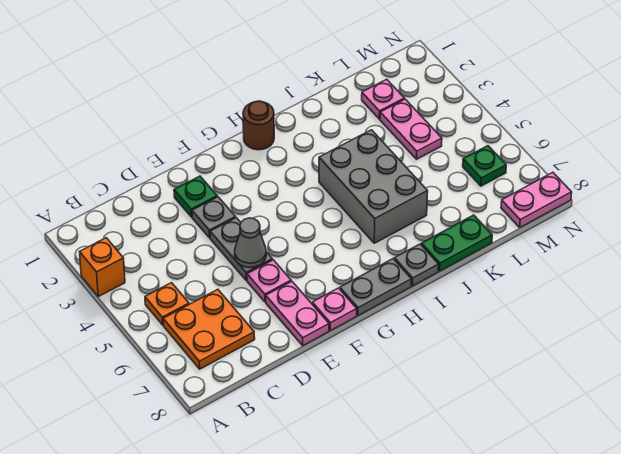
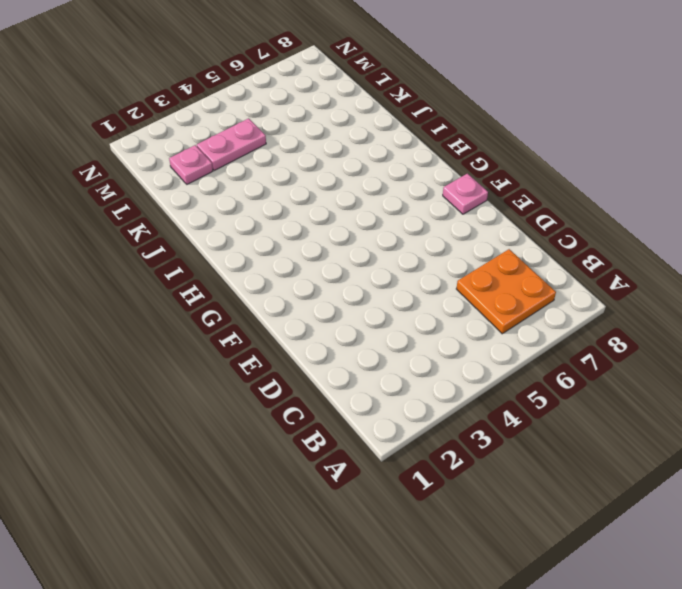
none -> orange brick A3 level 1
none -> orange plate B5 level 1
none -> green plate E2 level 1

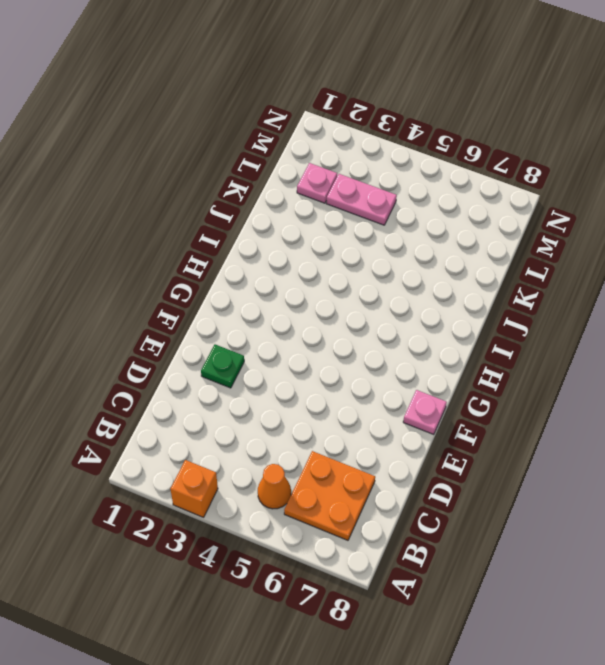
orange cone B5 level 1 -> orange plate B5 level 1
none -> grey plate E3 level 1
none -> grey plate E4:E5 level 1
none -> pink plate E6 level 1

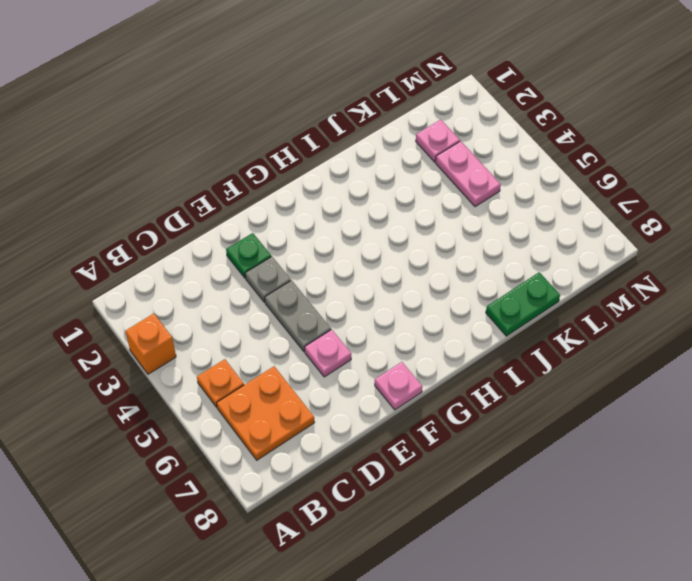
none -> pink plate E7:E8 level 1
none -> grey plate G8:H8 level 1
none -> brown round brick H1 level 1

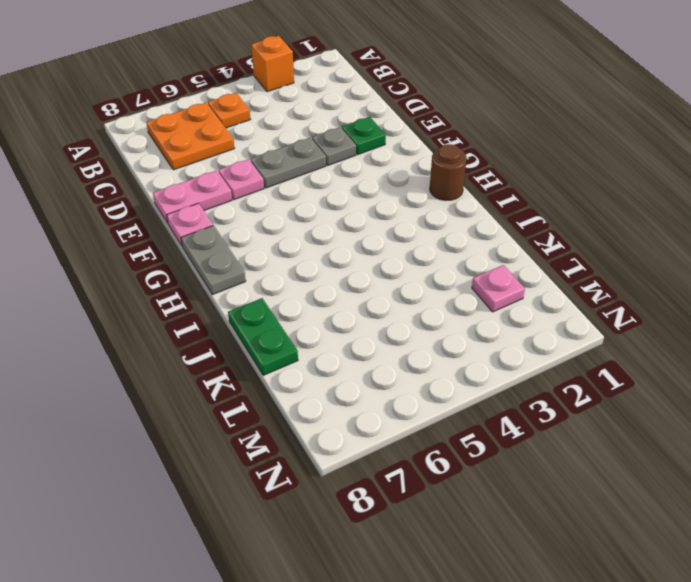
none -> grey brick I4:J6 level 1
none -> grey plate I8 level 1
none -> pink plate L3:L4 level 1

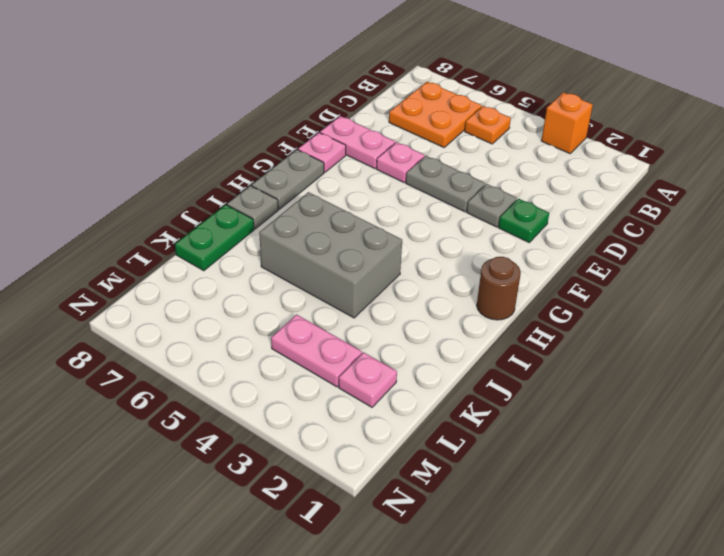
none -> green plate M6 level 1
none -> pink plate M8:N8 level 1
none -> grey cone E5 level 2

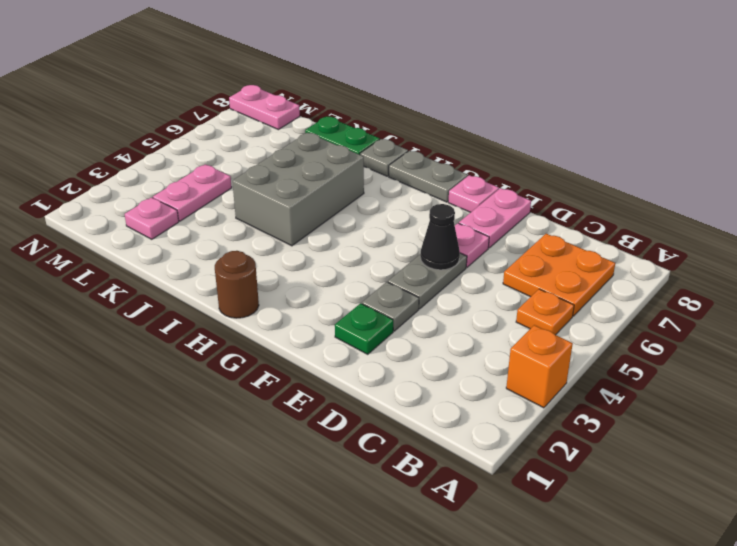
black cone E5 level 2 -> grey cone E5 level 2
none -> green plate M6 level 1

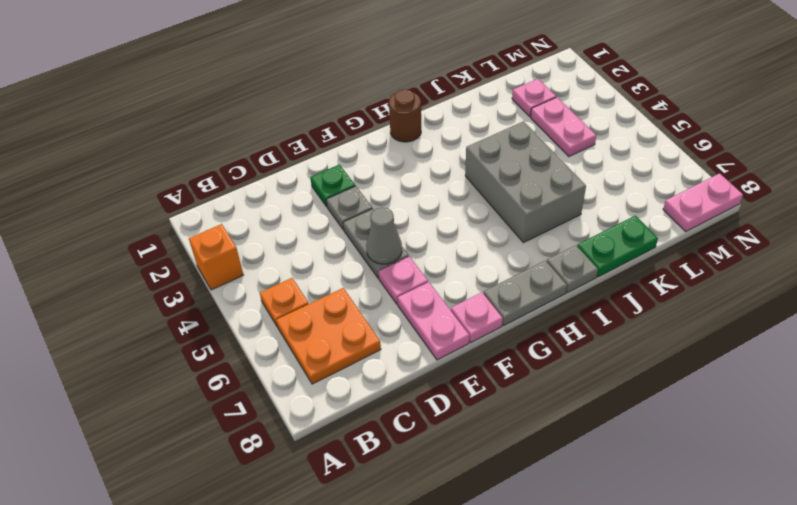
none -> green plate M6 level 1

